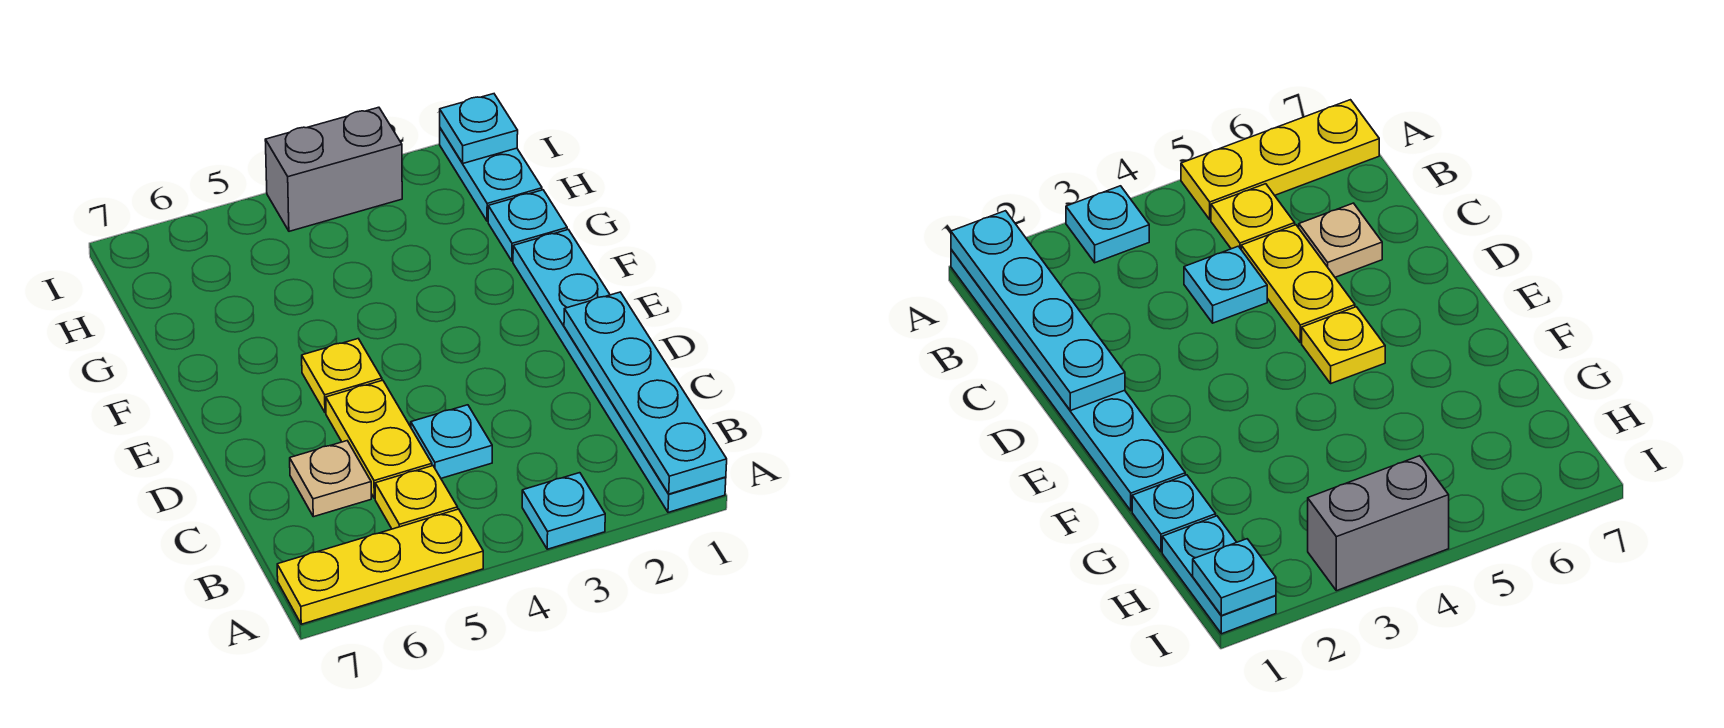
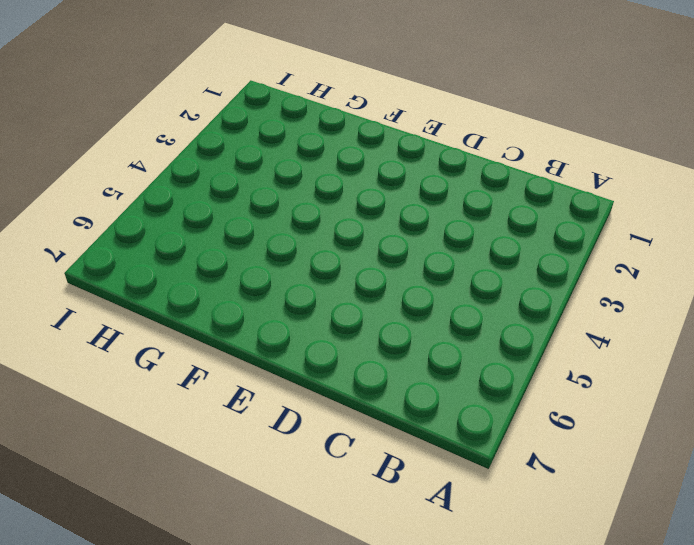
none -> cyan plate A1:F1 level 1
none -> cyan plate A3 level 1
none -> yellow plate A5:A7 level 1

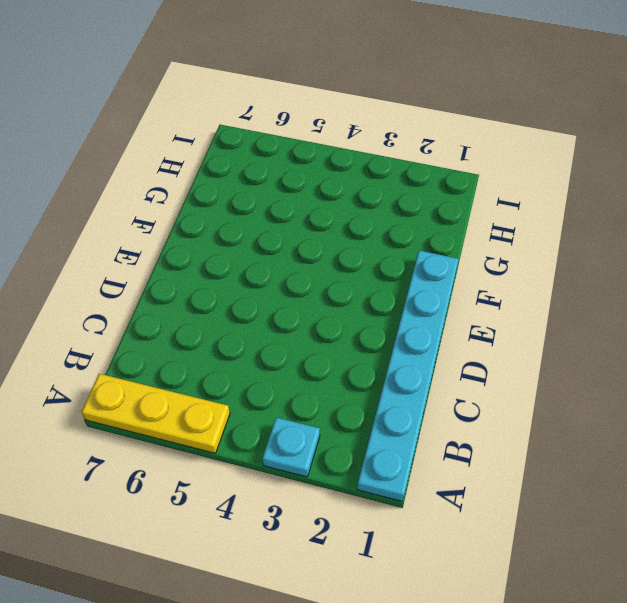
none -> yellow plate B5 level 1
none -> cyan plate C4 level 1
none -> yellow plate C5:D5 level 1

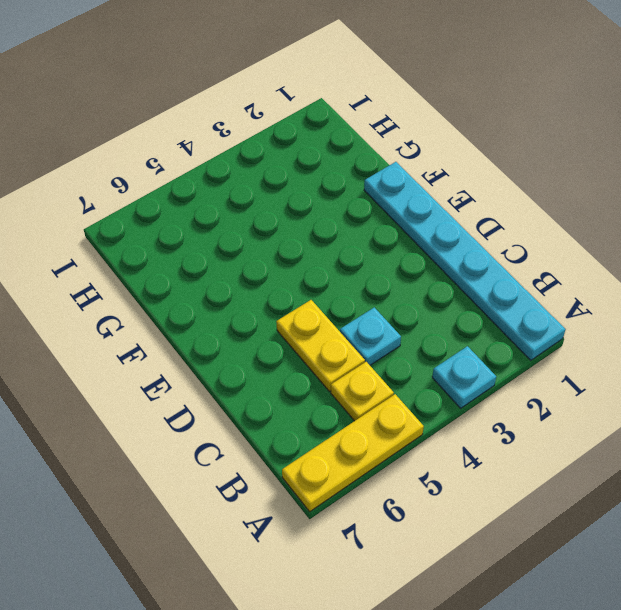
none -> tan plate C6 level 1
none -> yellow plate E5 level 1
none -> cyan plate G1 level 1

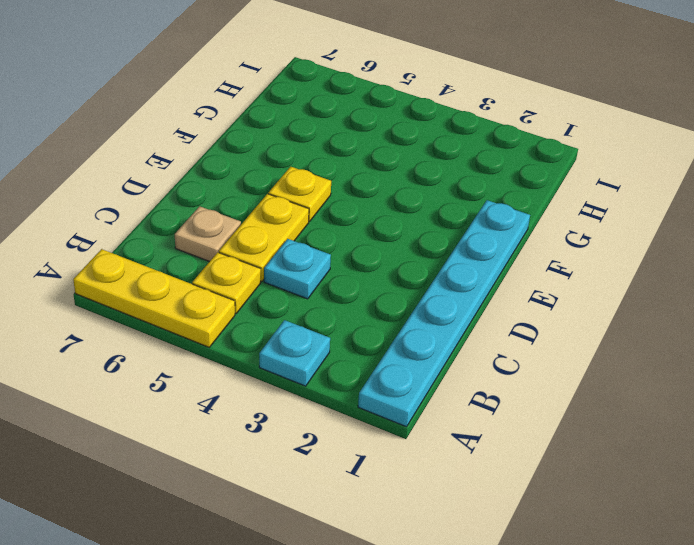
none -> cyan plate G1 level 1
none -> cyan plate H1:I1 level 1
none -> grey brick I3:I4 level 1

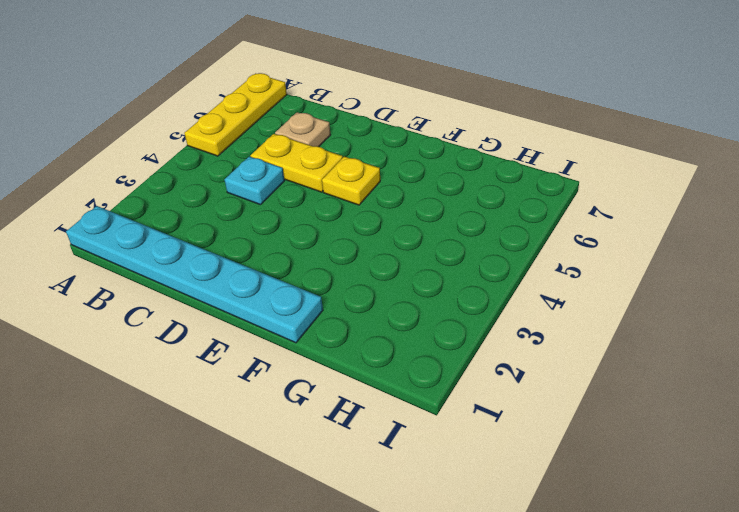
none -> cyan plate A3 level 1
none -> yellow plate B5 level 1
none -> cyan plate G1 level 1

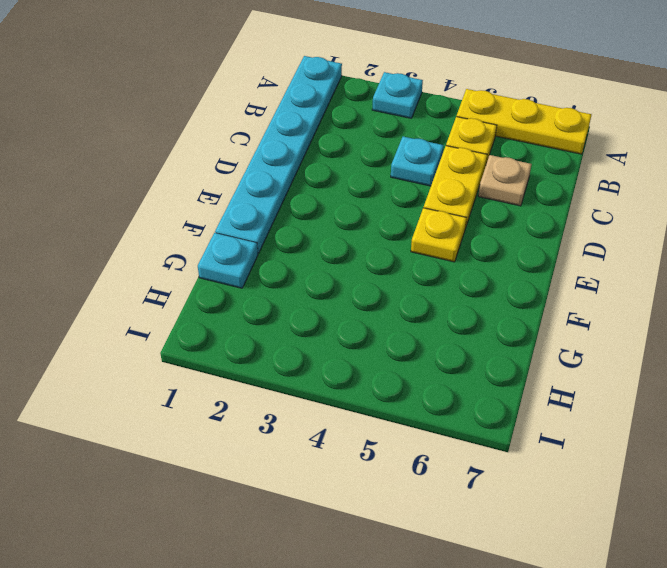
none -> cyan plate H1:I1 level 1
none -> grey brick I3:I4 level 1
none -> cyan plate A1:D1 level 2

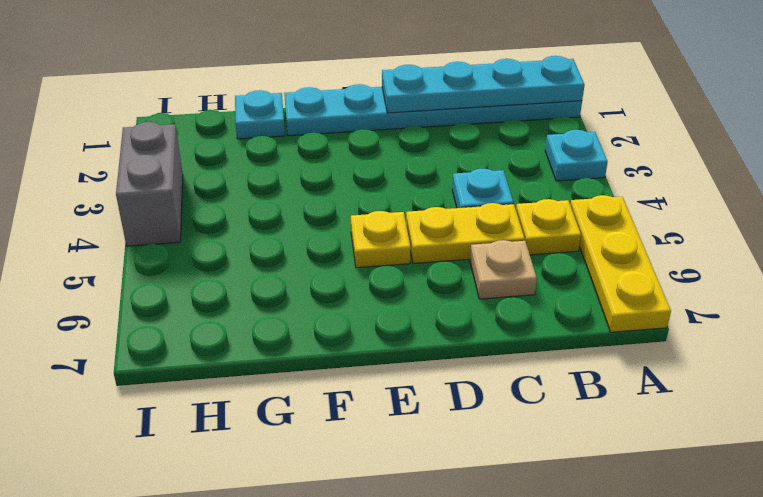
none -> cyan plate H1:I1 level 1
none -> cyan plate I1 level 2

